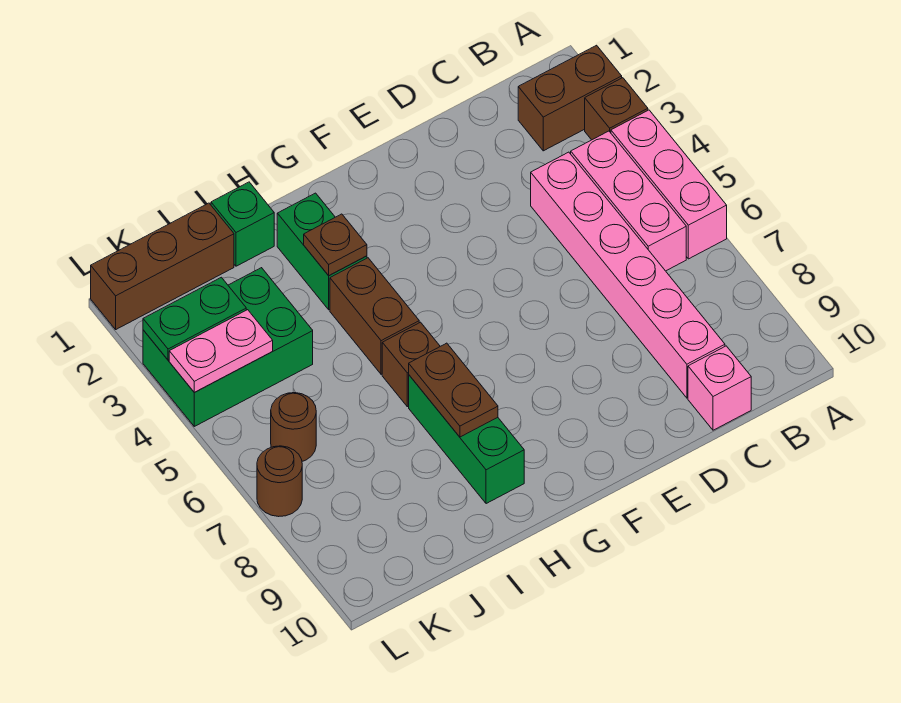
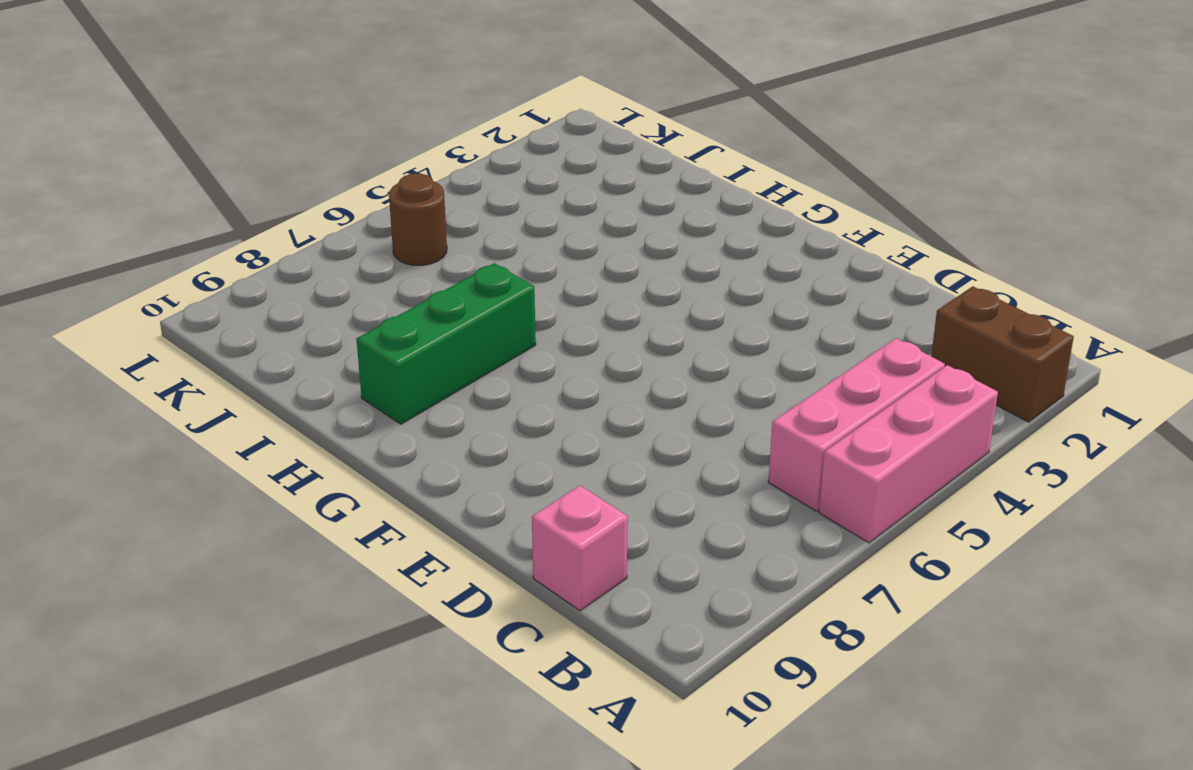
none -> brown brick A3 level 1
none -> pink brick C4:C9 level 1
none -> green brick H2:H3 level 1

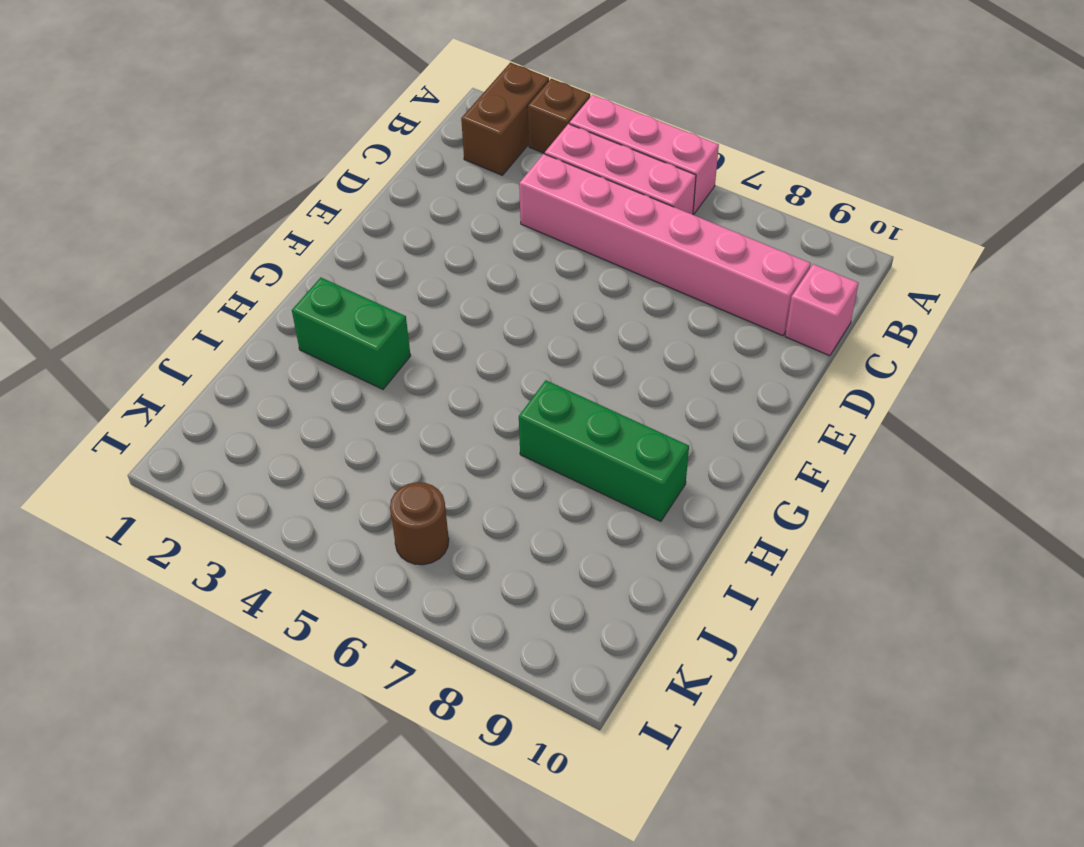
none -> brown brick H4:H5 level 1
none -> brown brick H6 level 1
none -> green brick I1 level 1

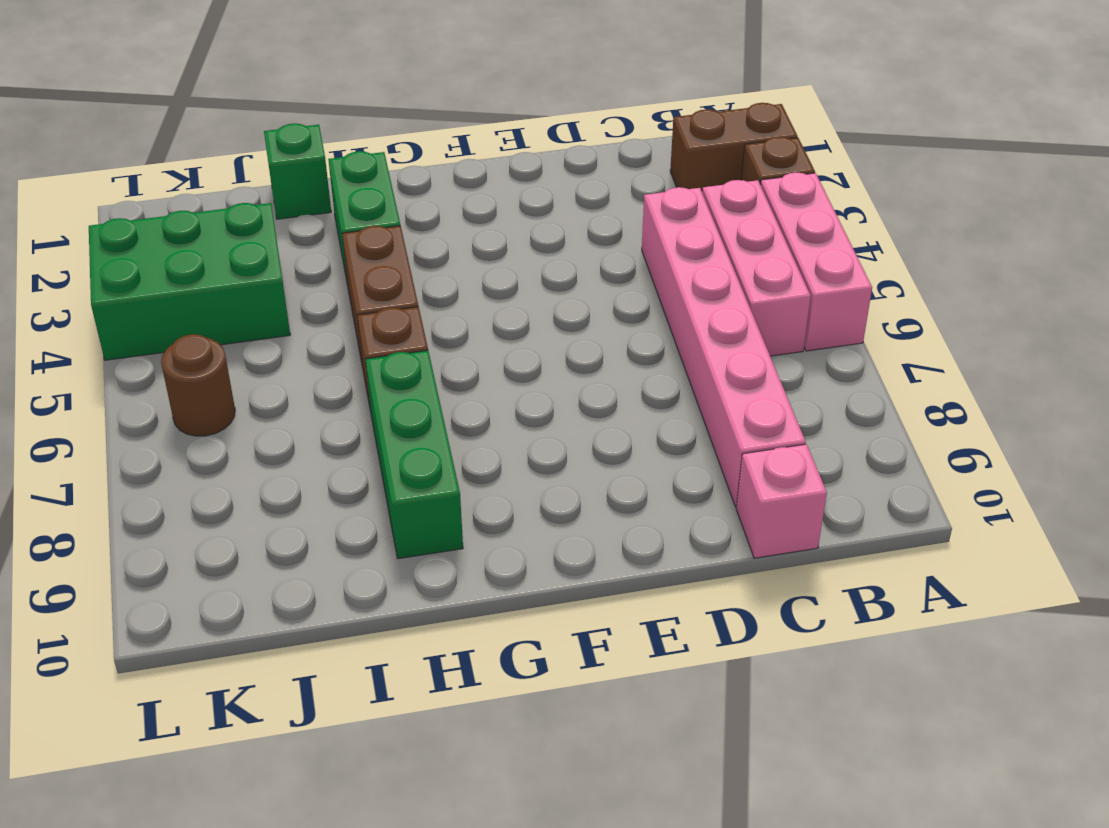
none -> brown brick J1:L1 level 1
none -> brown round brick L7 level 1
none -> brown plate H3 level 2

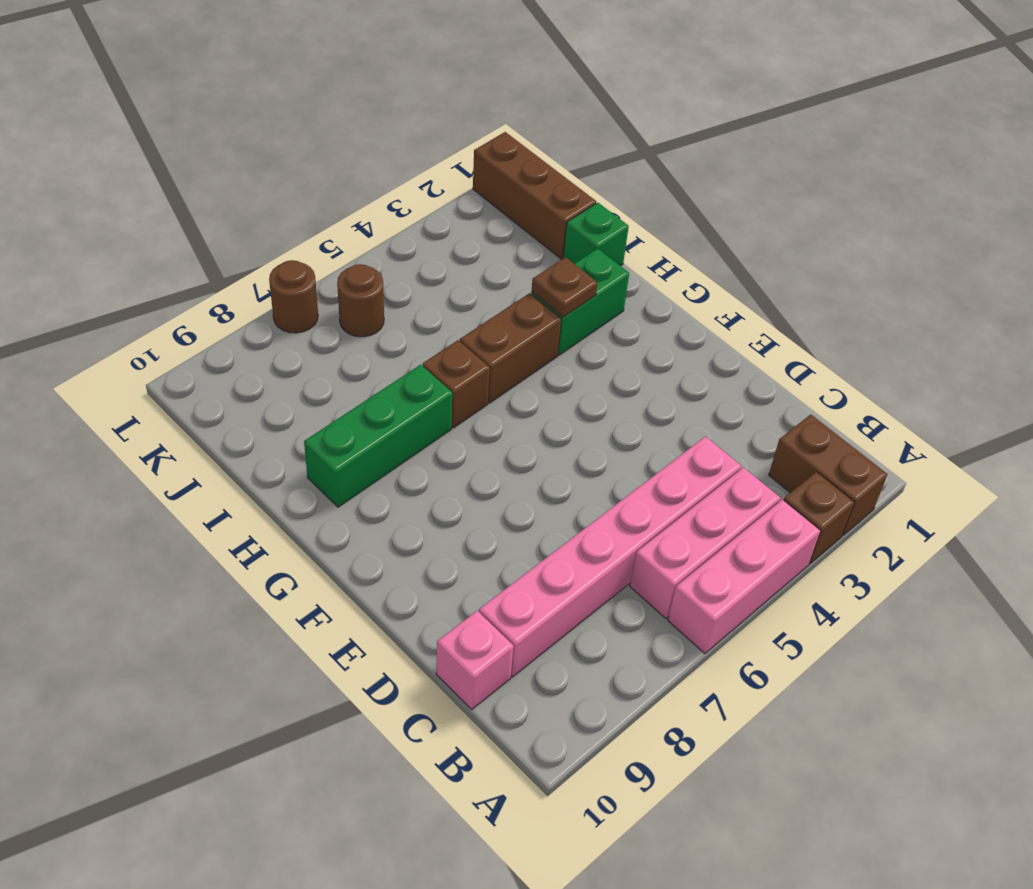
none -> green brick J3:L4 level 1
none -> brown plate H7:H8 level 2
none -> green plate K3:L3 level 2

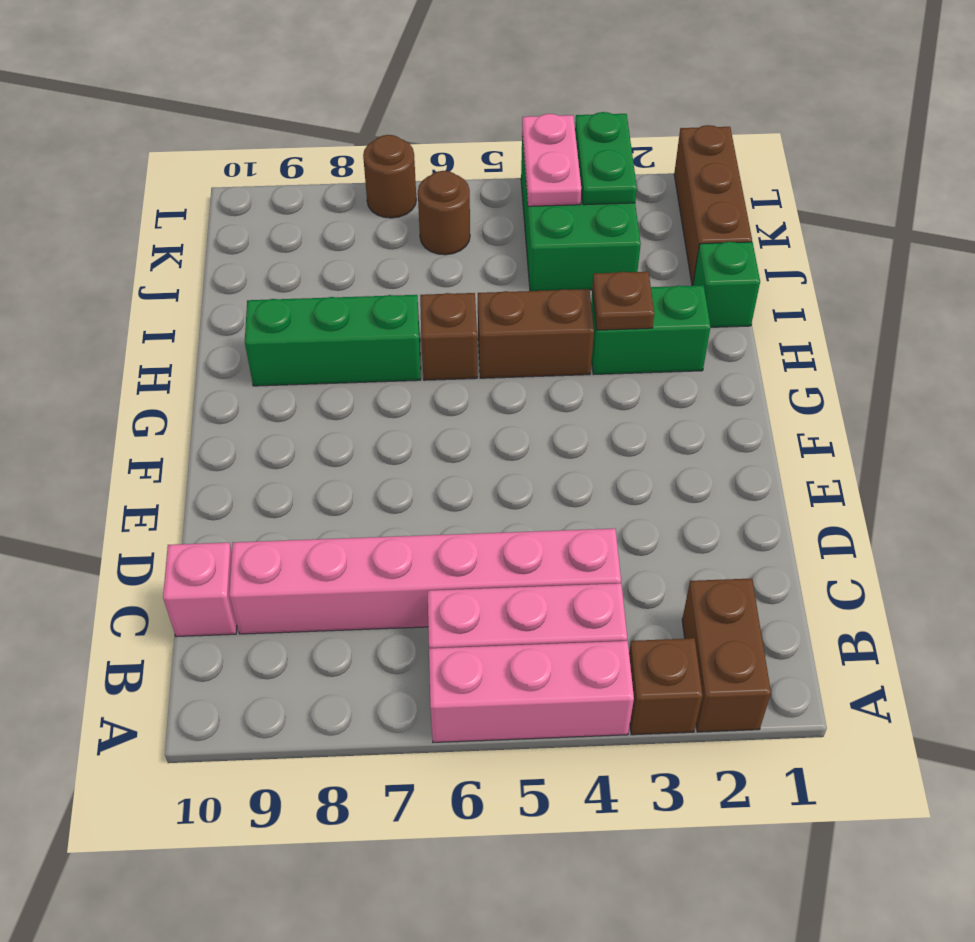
none -> brown plate H7:H8 level 2

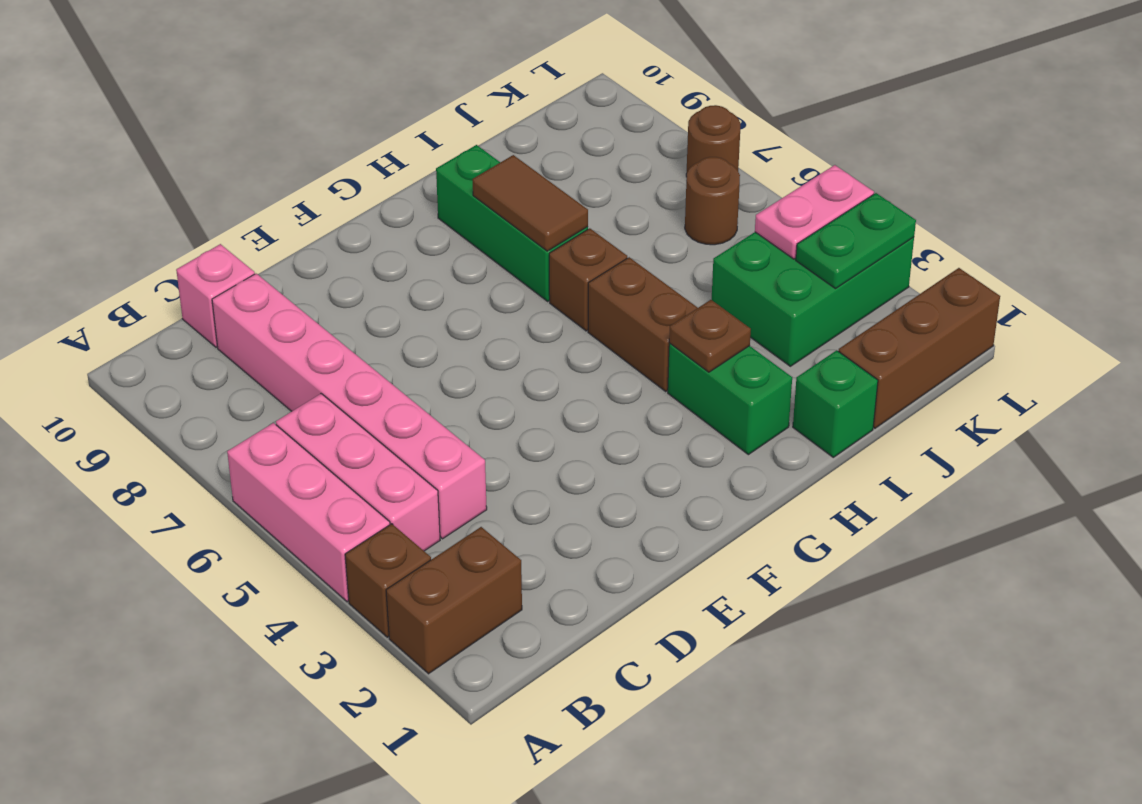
brown tile H7:H8 level 2 -> brown plate H7:H8 level 2

